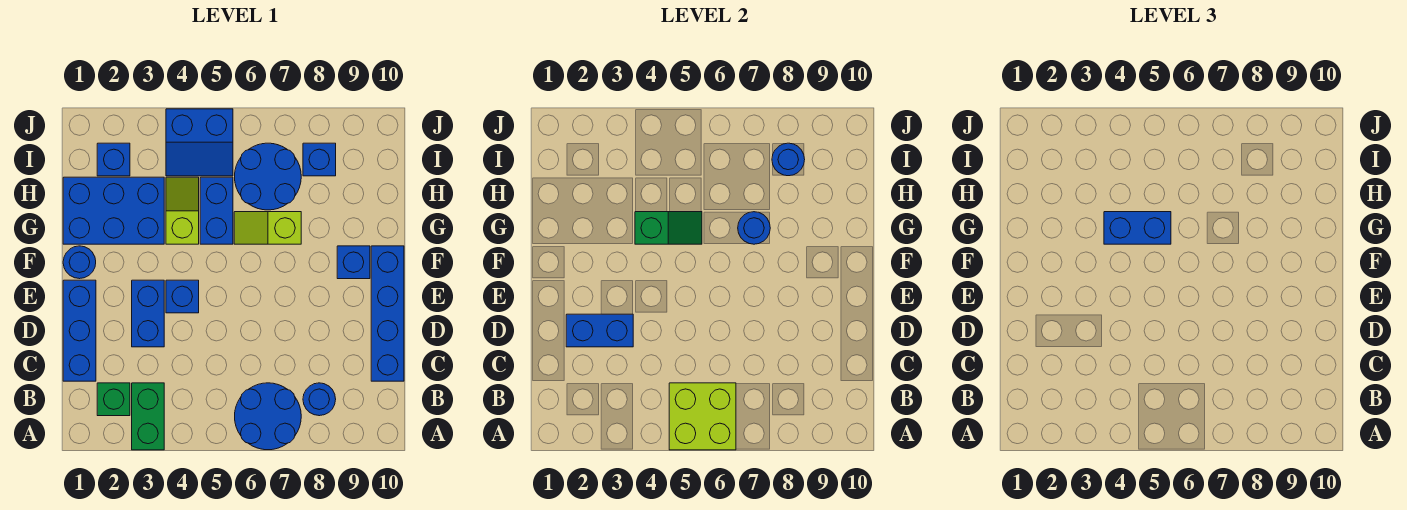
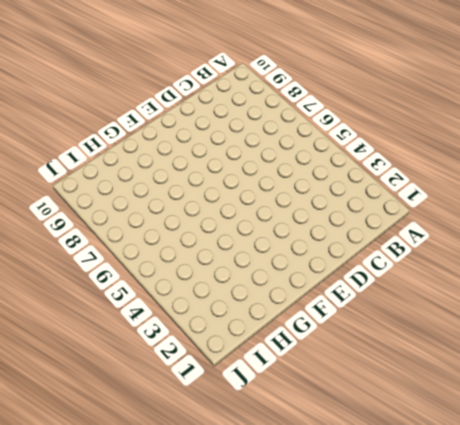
none -> green brick A3:B3 level 1
none -> blue round brick A6:B7 level 1
none -> green brick B2 level 1

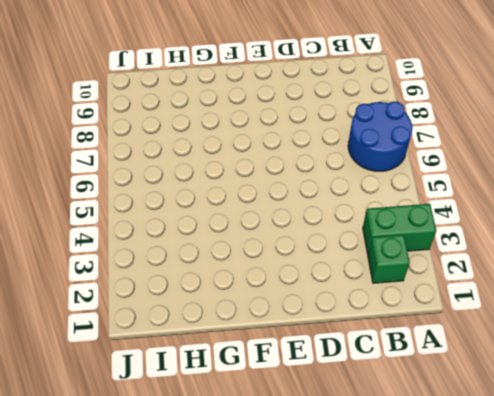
none -> blue round brick B8 level 1
none -> blue brick C1:E1 level 1
none -> blue brick C10:F10 level 1

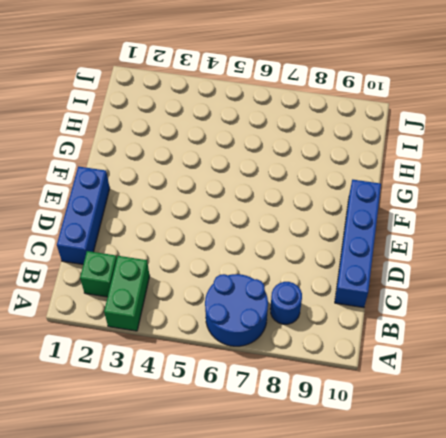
none -> blue brick D3:E3 level 1
none -> blue brick E4 level 1
none -> blue round brick F1 level 1

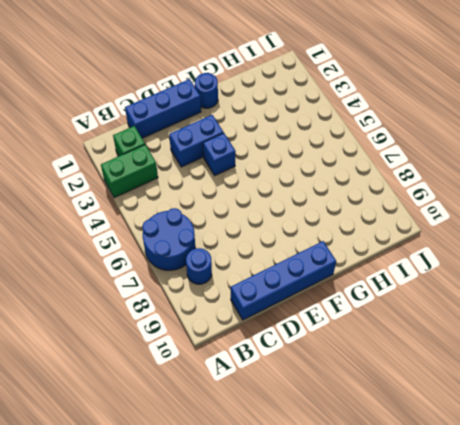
none -> blue brick F9 level 1
none -> blue brick G1:H3 level 1
none -> lime slope G4:H4 level 1 top G

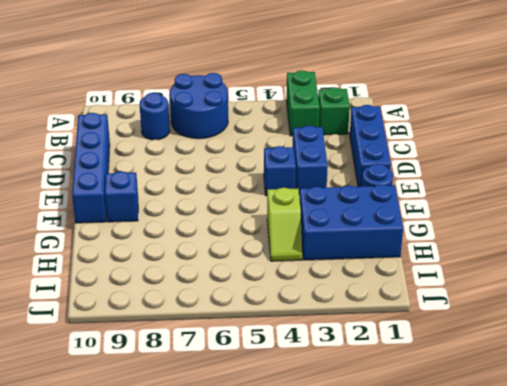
none -> blue brick G5:H5 level 1
none -> lime slope G6:G7 level 1 top 7
none -> blue round brick H6:I7 level 1

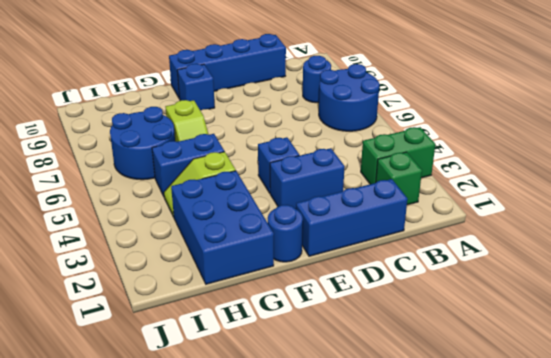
none -> blue brick I2 level 1
none -> blue slope I4:J5 level 1 top J
none -> blue brick I8 level 1

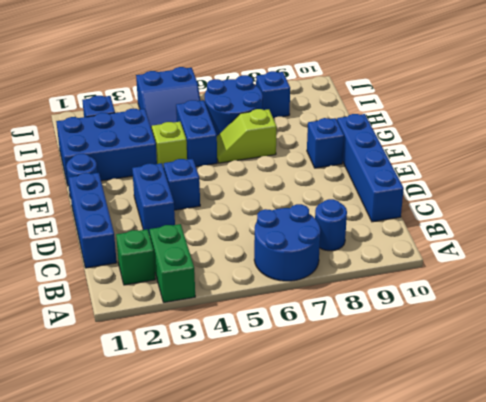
none -> lime brick A5:B6 level 2
none -> blue brick D2:D3 level 2
none -> green slope G4:G5 level 2 top 4

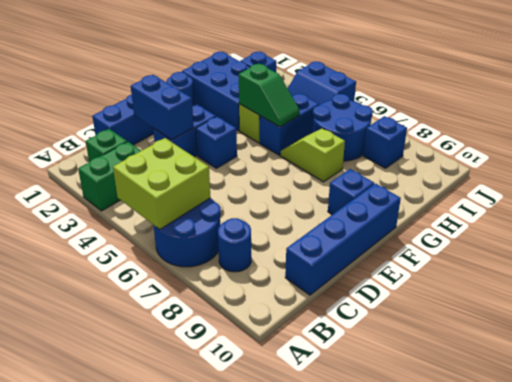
none -> blue round brick G7 level 2
none -> blue round brick I8 level 2
none -> blue brick G4:G5 level 3

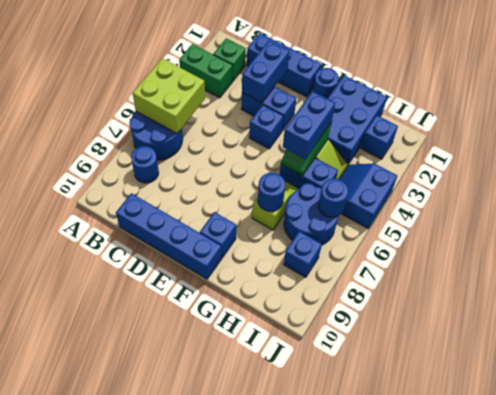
blue round brick I6 level 2 -> blue round brick I8 level 2

